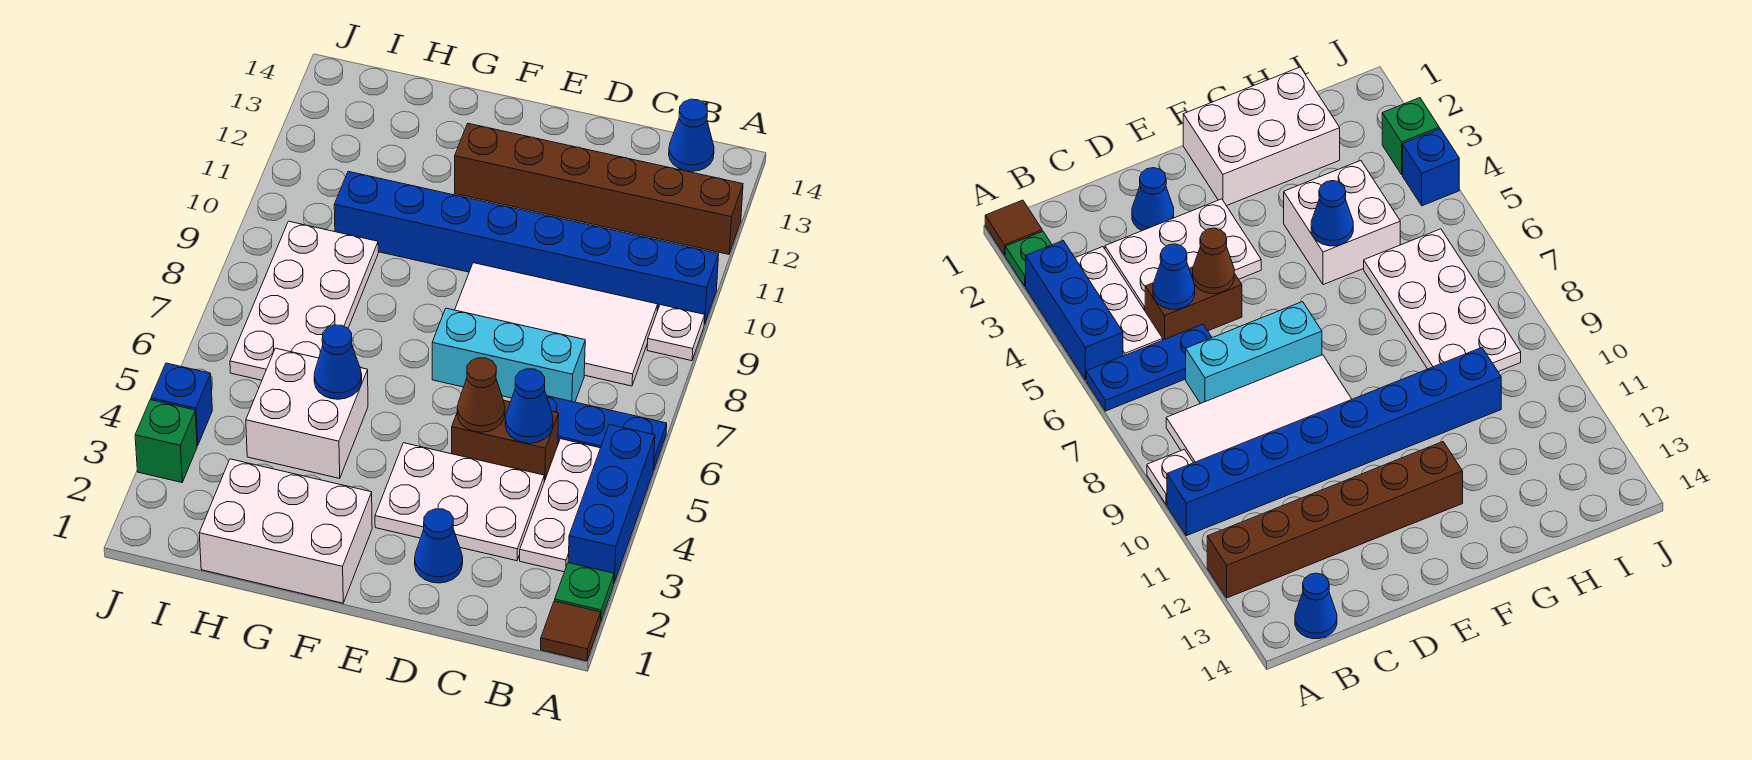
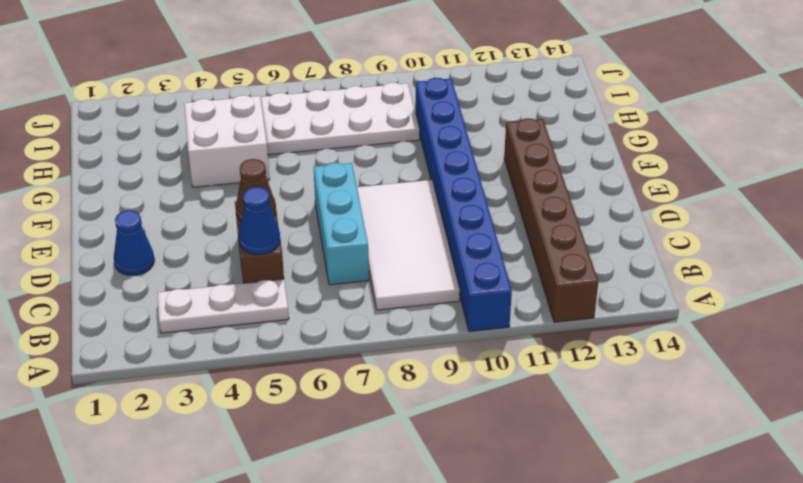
none -> brown tile A1 level 1
none -> green plate A2 level 1
none -> blue brick A3:A5 level 1

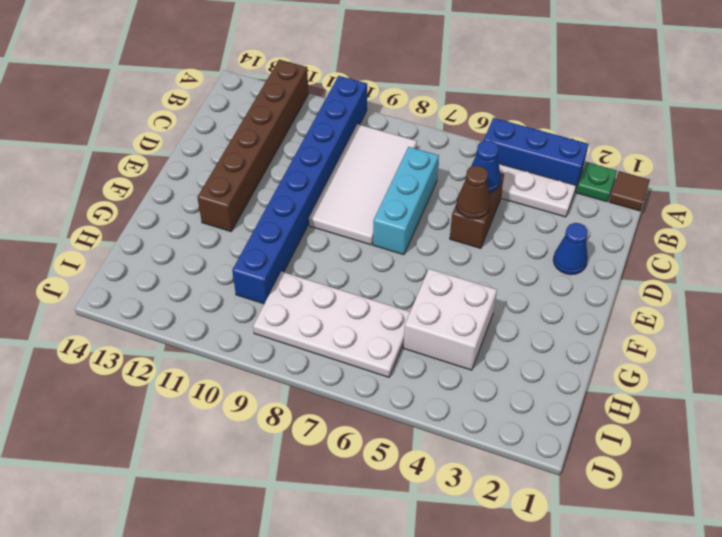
none -> blue plate A6:C6 level 1
none -> white plate A9 level 1
none -> blue cone B14 level 1

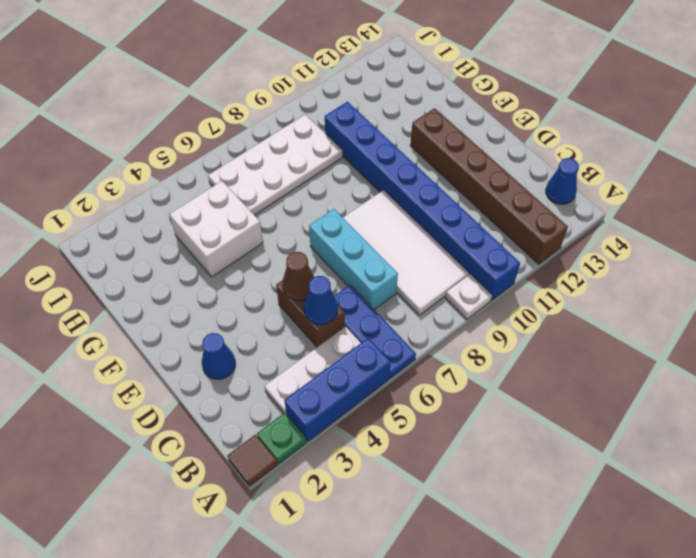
none -> white plate C3:E4 level 1
none -> white brick F1:H2 level 1
none -> green brick J3 level 1

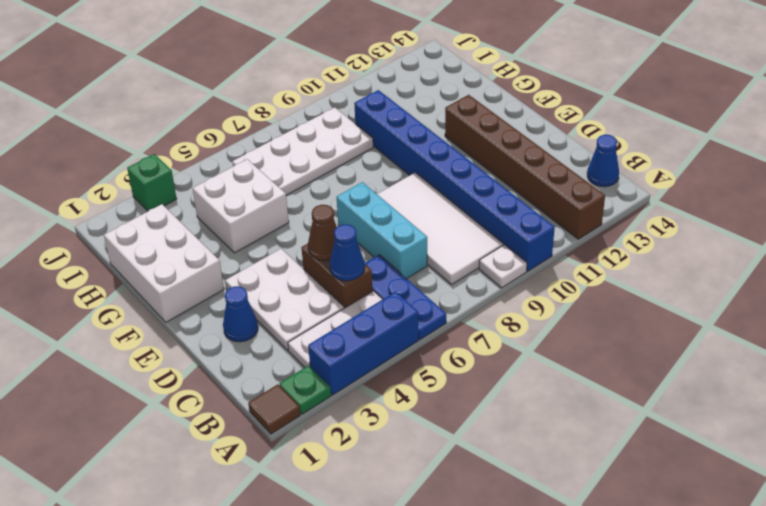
none -> blue brick J4 level 1
none -> blue cone G5 level 2

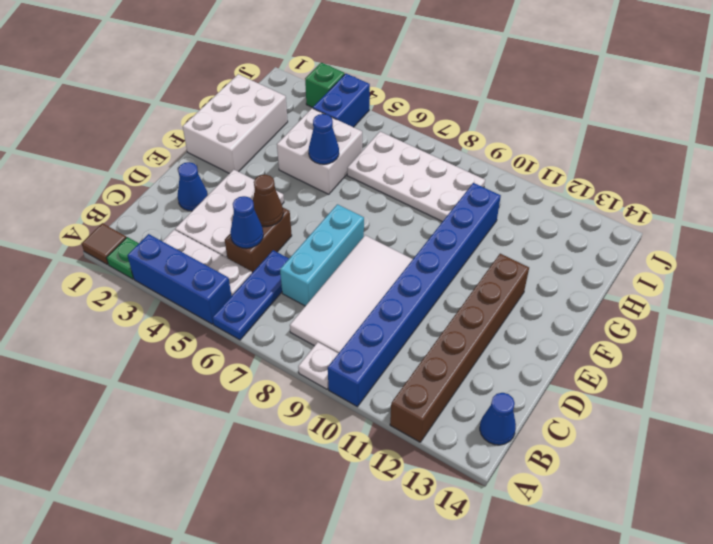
blue brick I4:J4 level 1 -> blue brick J4 level 1

